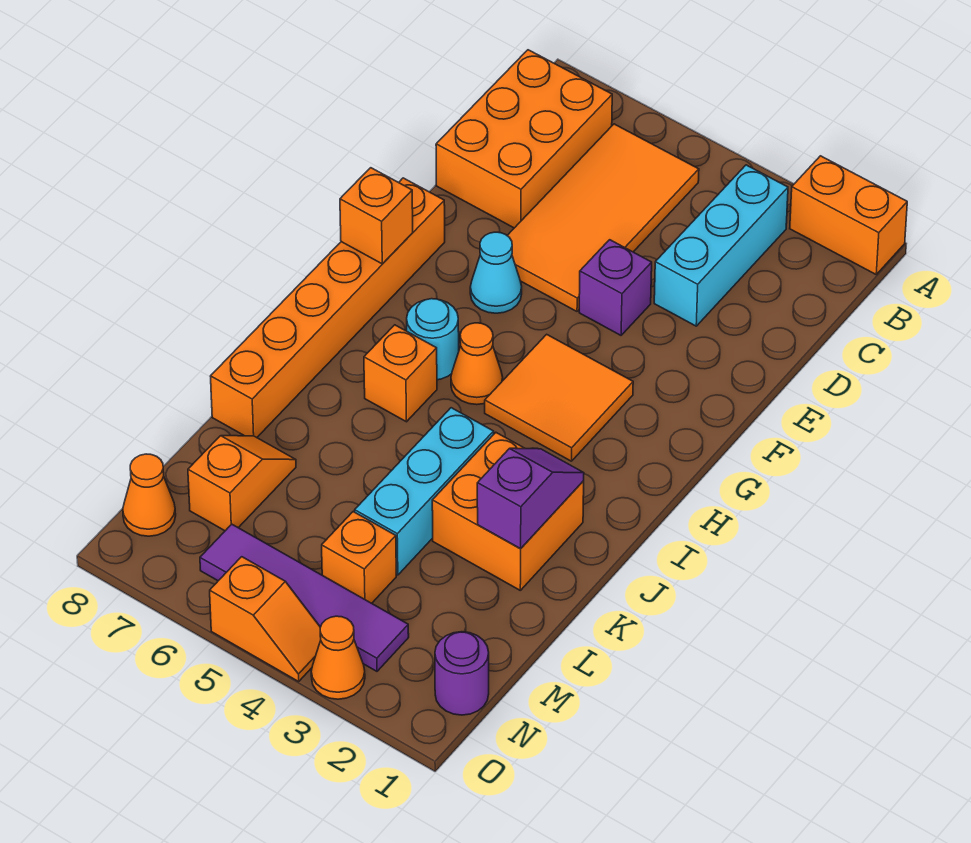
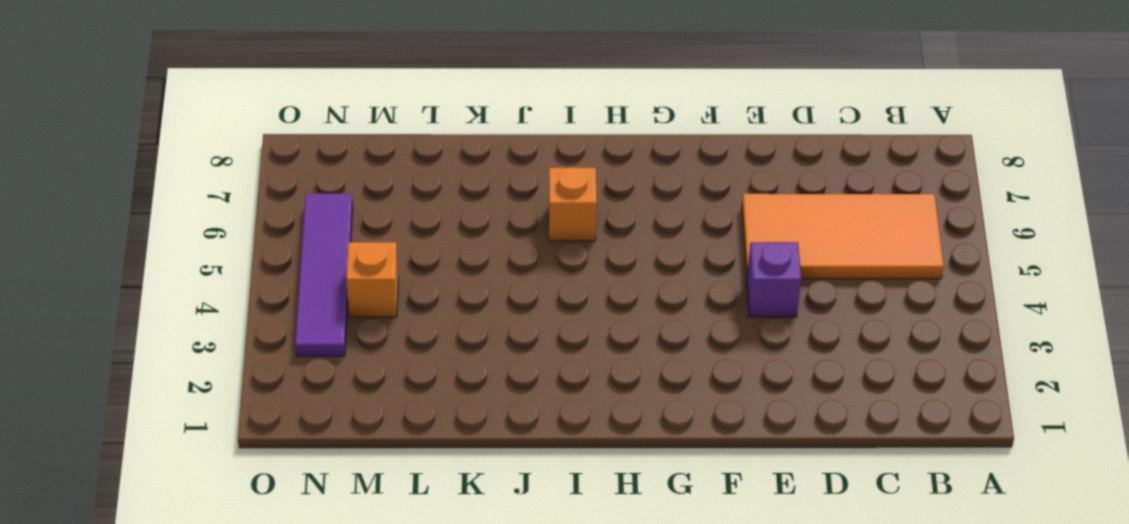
none -> orange brick A1:A2 level 1
none -> cyan brick B3:D3 level 1
none -> orange brick B7:D8 level 1

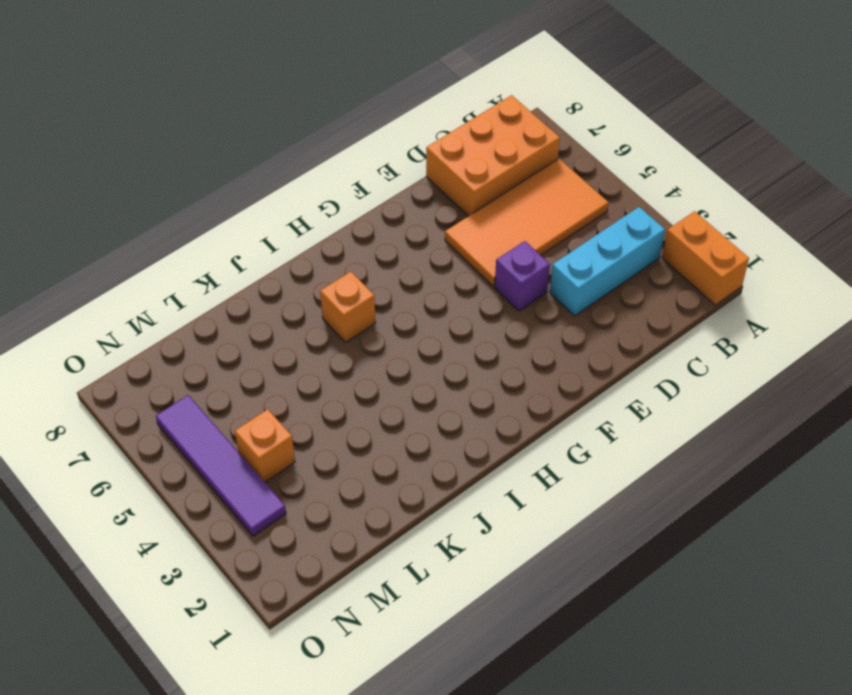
none -> cyan cone F6 level 1
none -> orange brick F8:K8 level 1
none -> orange tile G3:H4 level 1

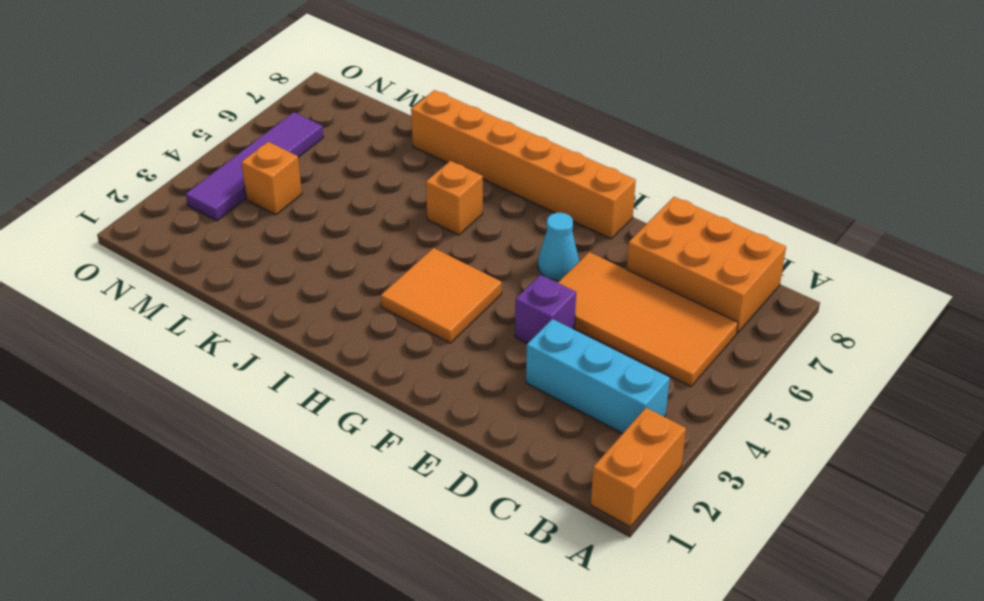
none -> orange cone H5 level 1
none -> cyan round brick H6 level 1
none -> orange brick J2:K3 level 1

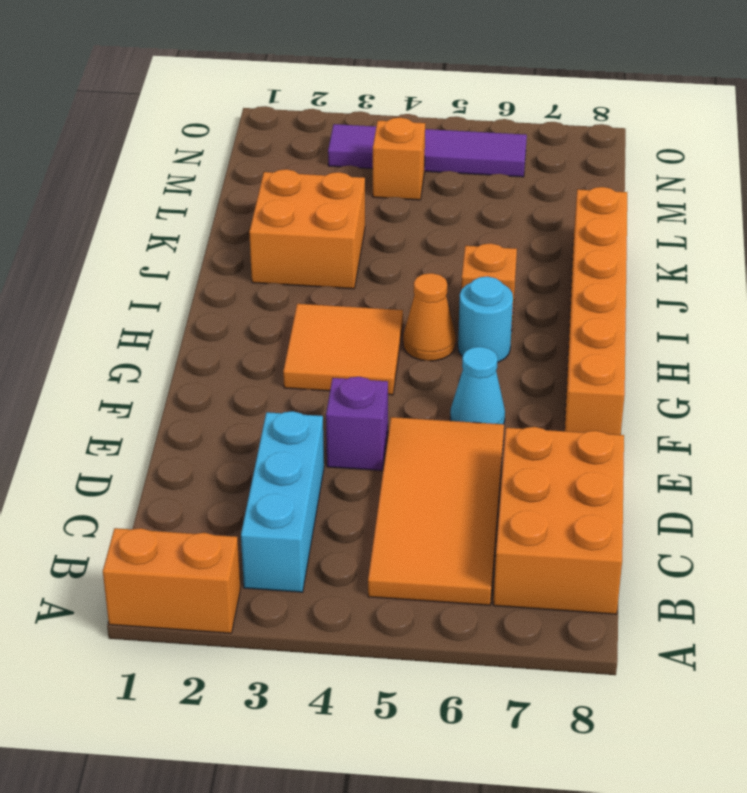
none -> cyan brick J4:L4 level 1
none -> orange slope L7:M7 level 1 top M
none -> purple round brick N1 level 1

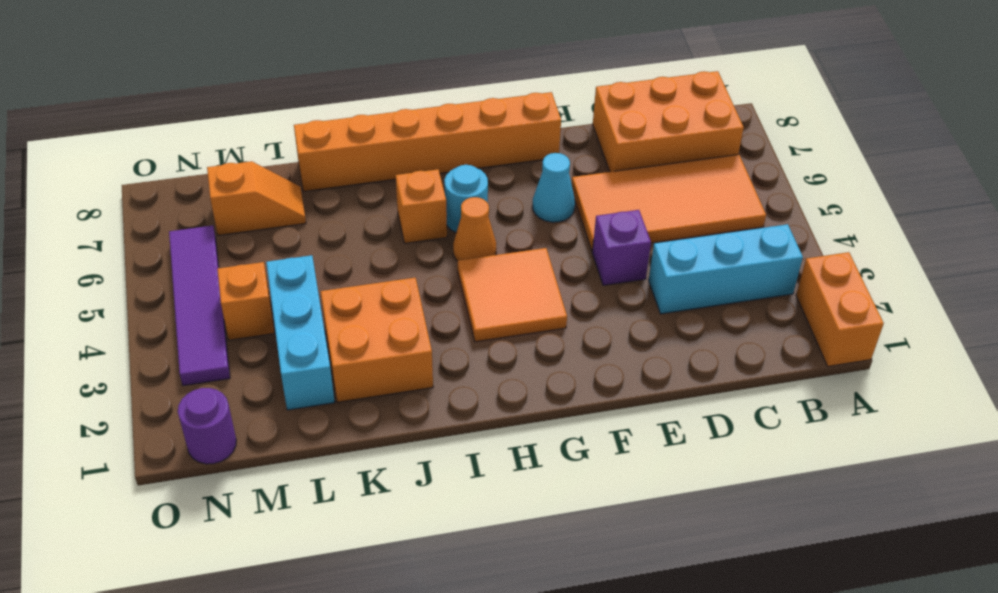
cyan brick L2:L4 level 1 -> cyan brick J4:L4 level 1
none -> orange cone N8 level 1
none -> orange cone O3 level 1
none -> orange slope O4:O5 level 1 top 5

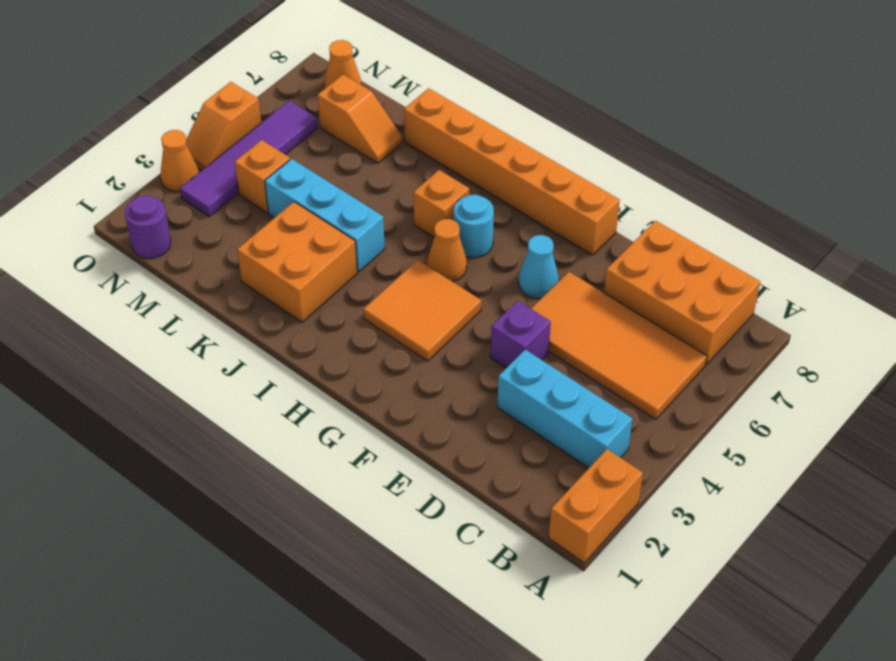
none -> orange brick G8 level 2
none -> purple slope J2:K2 level 2 top K

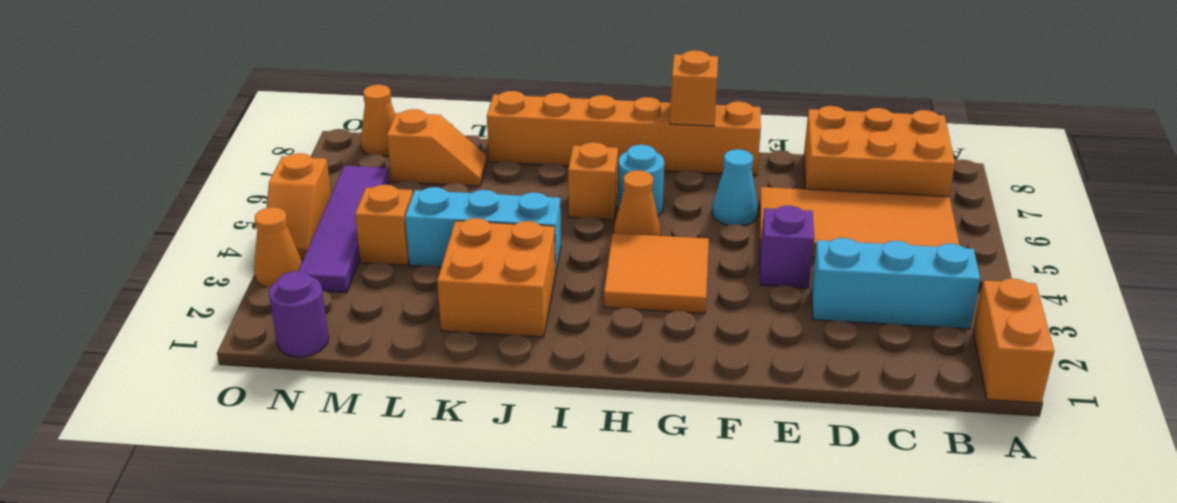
none -> purple slope J2:K2 level 2 top K

